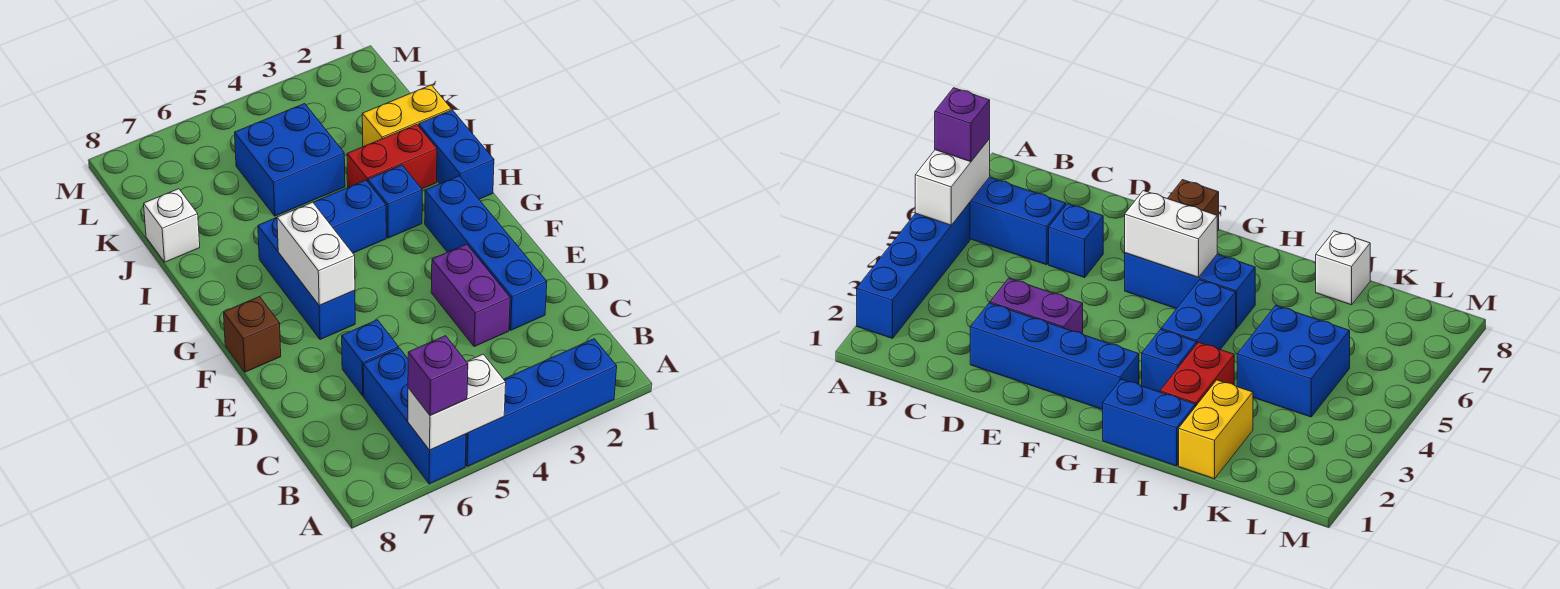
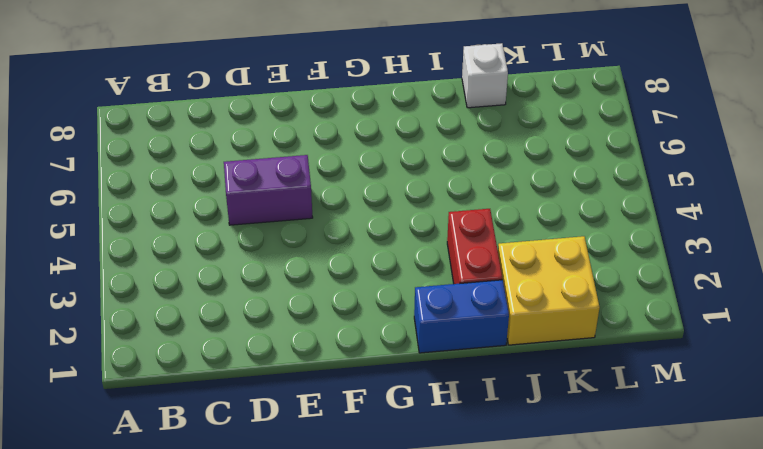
purple brick D5:E5 level 1 -> purple brick D3:E3 level 1
yellow brick J1:K2 level 1 -> yellow brick J1:J2 level 1
none -> blue brick A2:A5 level 1
none -> blue brick A6:C6 level 1
none -> blue brick D2:G2 level 1

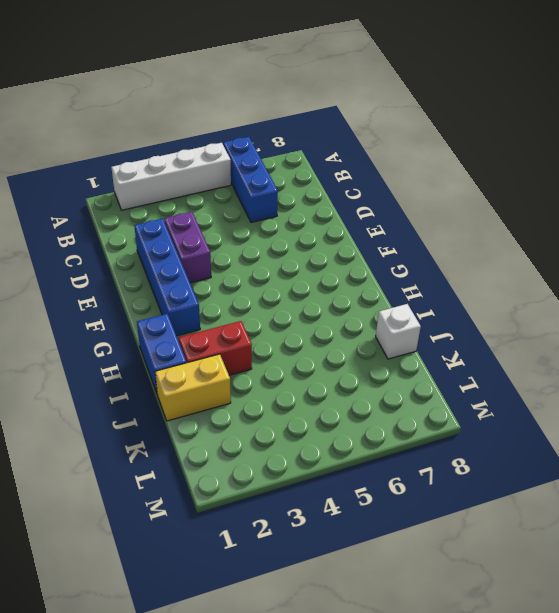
white brick A2:A5 level 1 -> blue brick A2:A5 level 1
none -> blue brick D6 level 1
none -> blue brick F6:H6 level 1
none -> brown brick F8 level 1

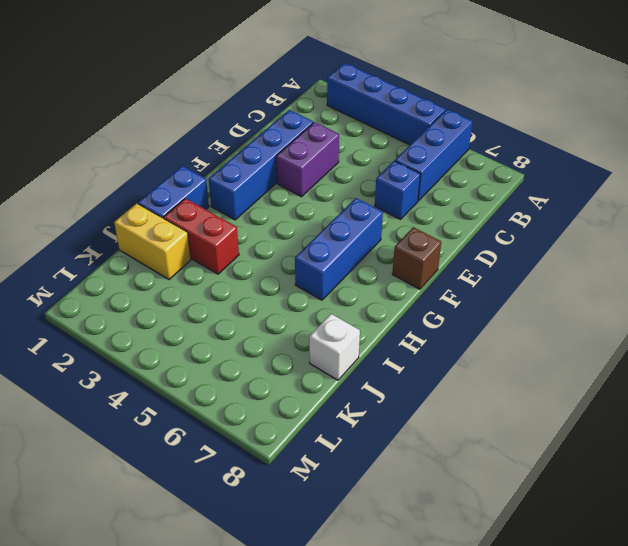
none -> blue brick H3 level 1
none -> blue brick H4:H5 level 1
none -> blue brick J4:K5 level 1

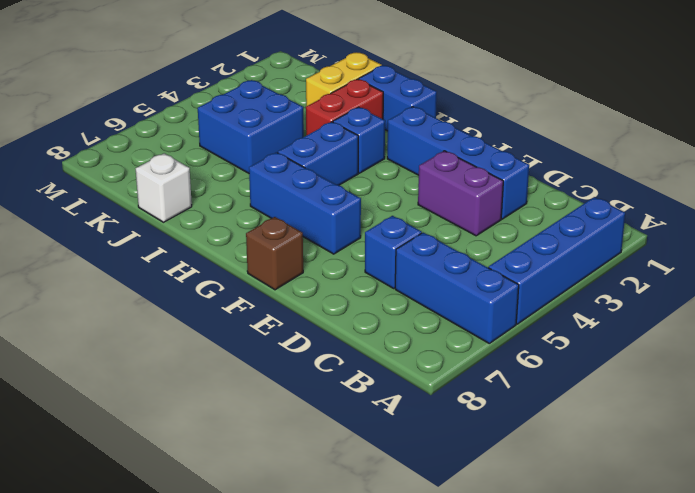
none -> white brick A5:A6 level 2
none -> white brick F6:G6 level 2
none -> purple brick A6 level 3

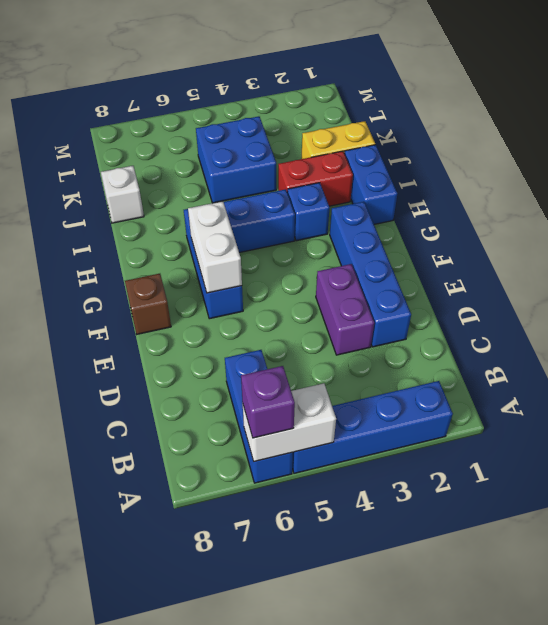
none -> blue brick D6 level 1

